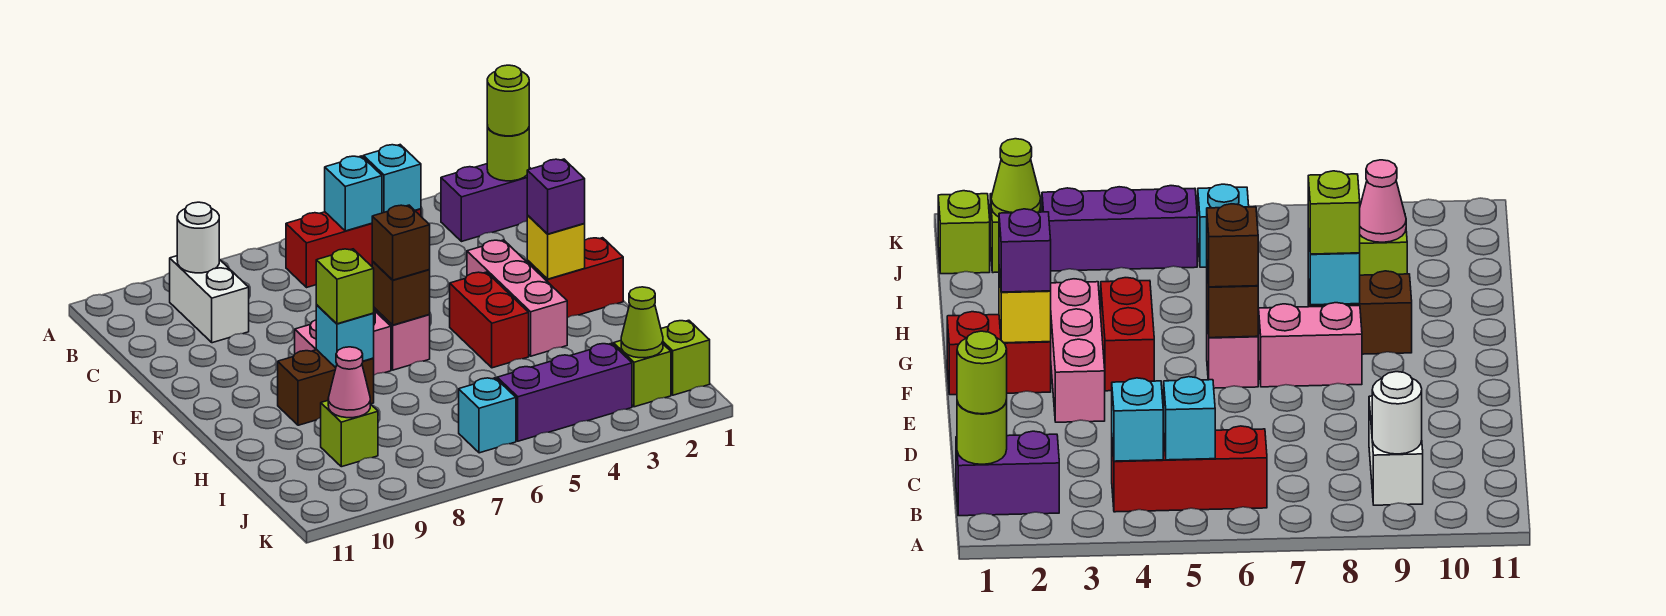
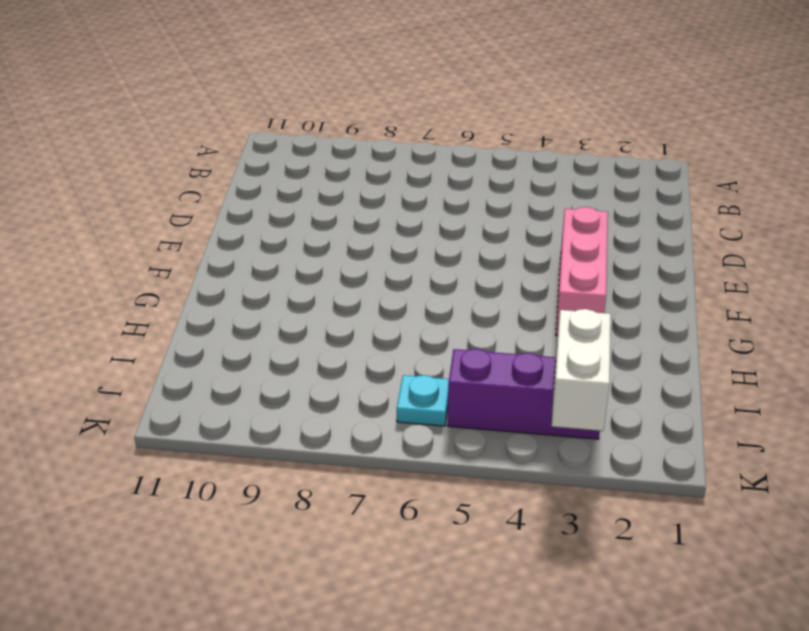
white brick J3:K3 level 2 -> white brick B9:C9 level 1
cyan plate J6 level 1 -> cyan brick J6 level 1
none -> purple brick B1:B2 level 1
none -> red brick B4:B6 level 1
none -> red brick F1:F2 level 1

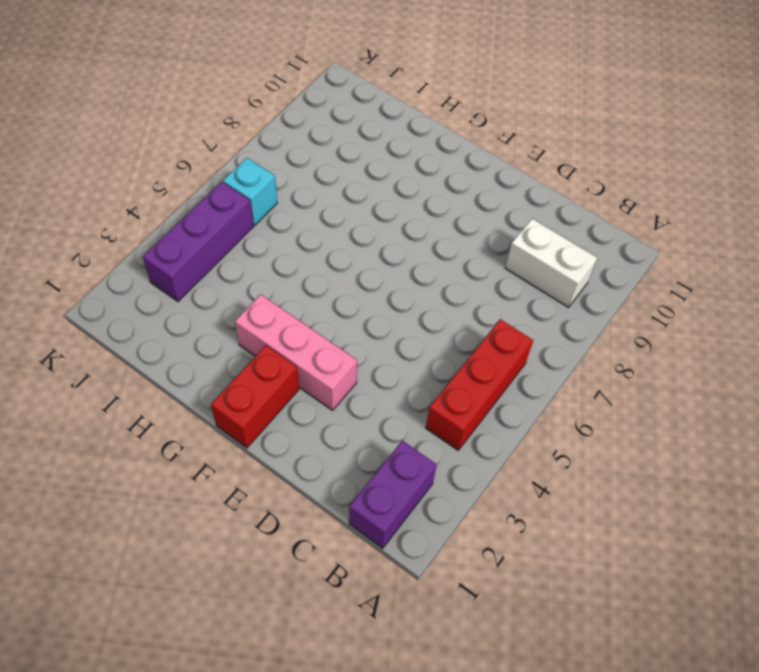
none -> red brick F4:G4 level 1
none -> pink brick F6 level 1
none -> pink brick F7:F8 level 1

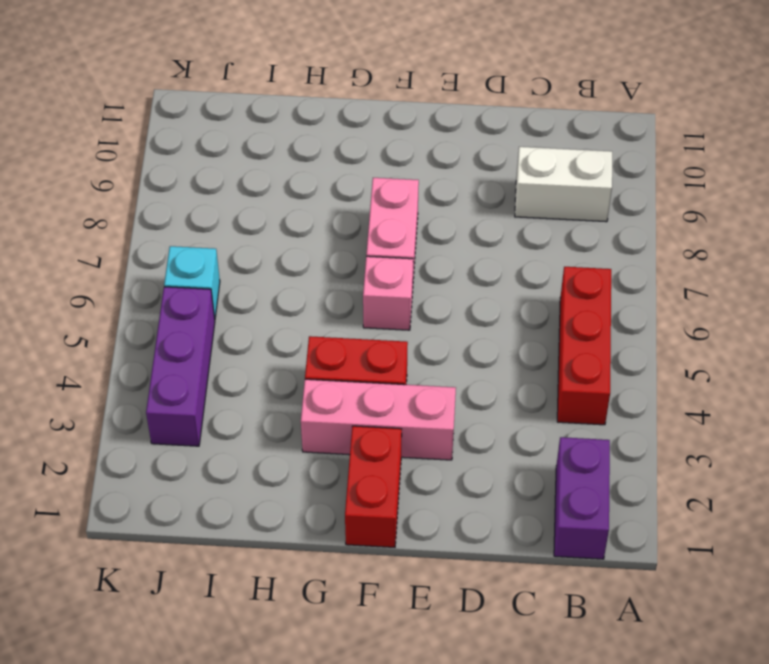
none -> brown brick G8:G9 level 1
none -> lime brick I9 level 1
none -> lime brick J1 level 1

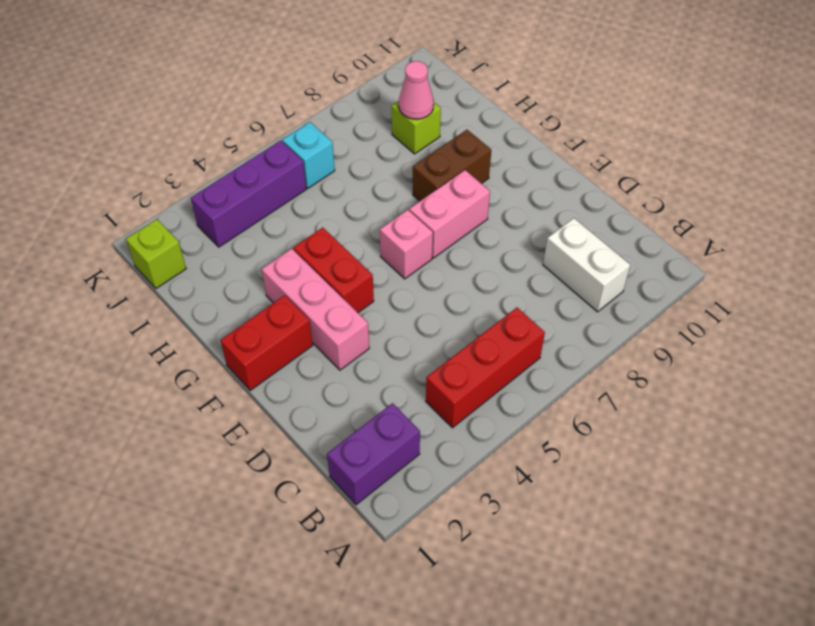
none -> lime brick J2 level 1
none -> lime round brick B1 level 2
none -> cyan brick B4 level 2

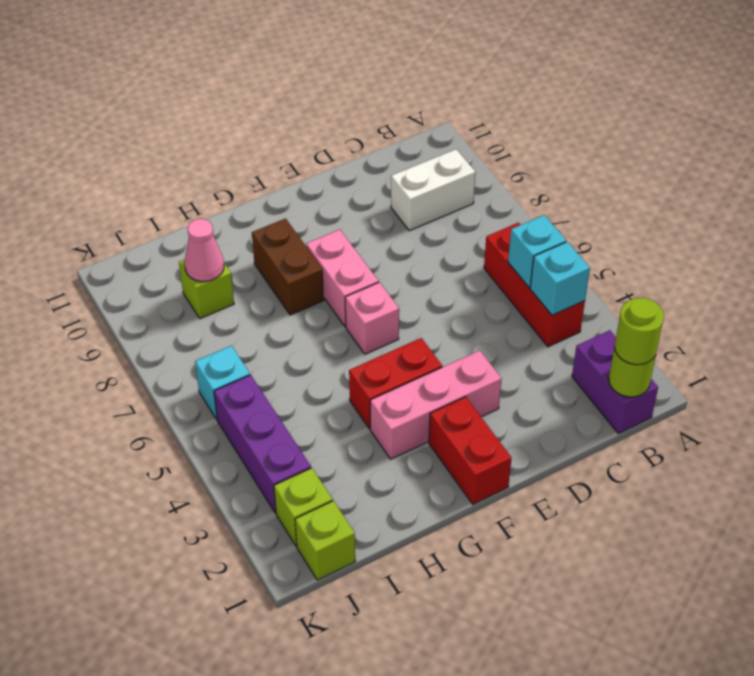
none -> white round brick B9 level 2
none -> yellow brick F2 level 2
none -> brown brick F6 level 2

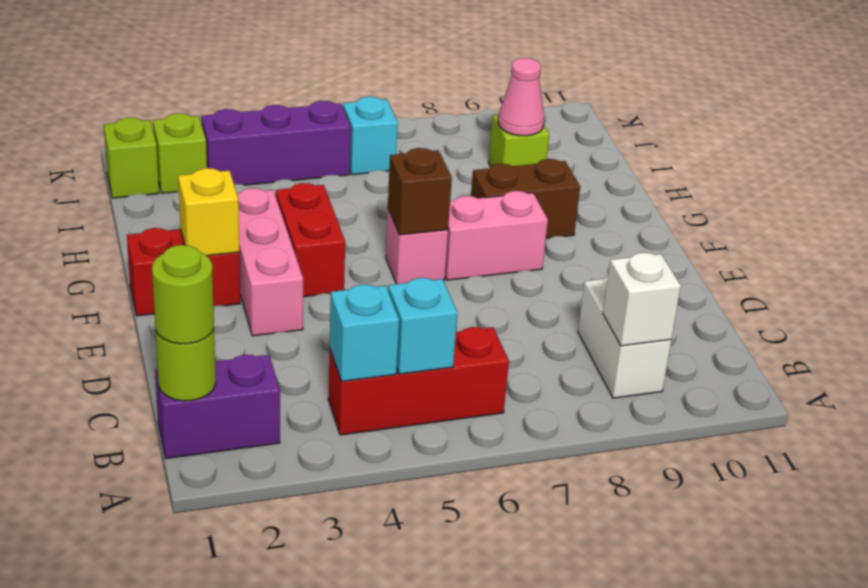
white brick B9 level 2 -> white round brick B9 level 2
none -> cyan brick G8 level 2
none -> lime cone J2 level 2
none -> purple brick F2 level 3

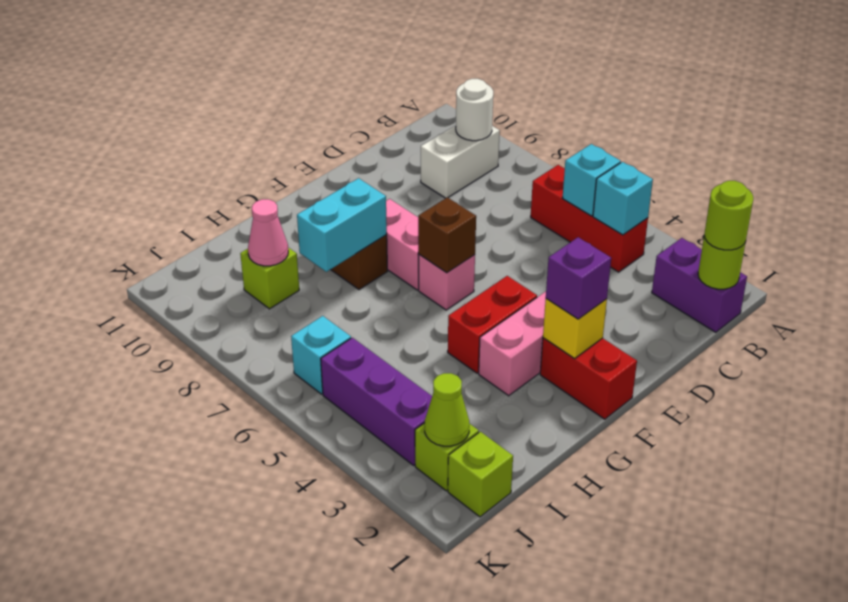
cyan brick G8:H8 level 2 -> cyan brick G8 level 2
none -> brown brick F6 level 3
none -> lime brick G8 level 3

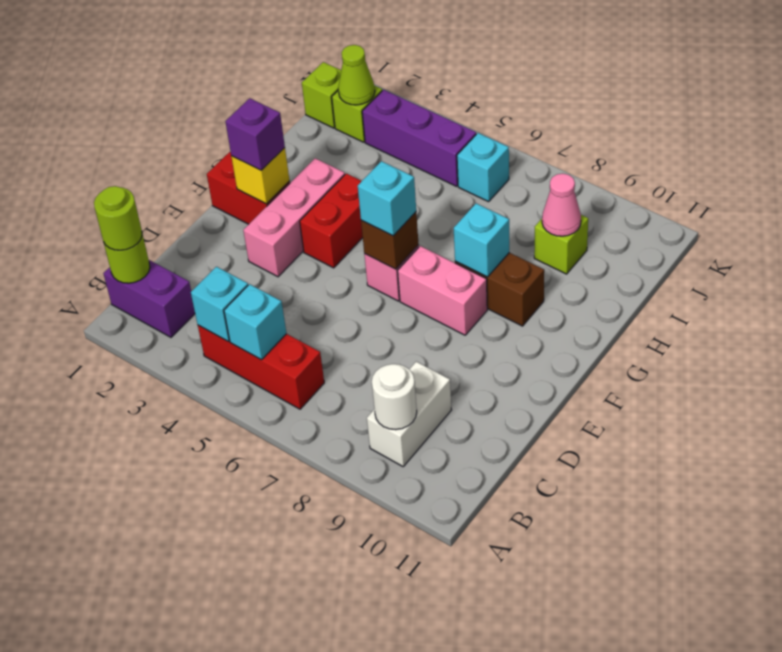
cyan brick F6 level 3 -> brown brick F6 level 3
none -> lime brick G8 level 3

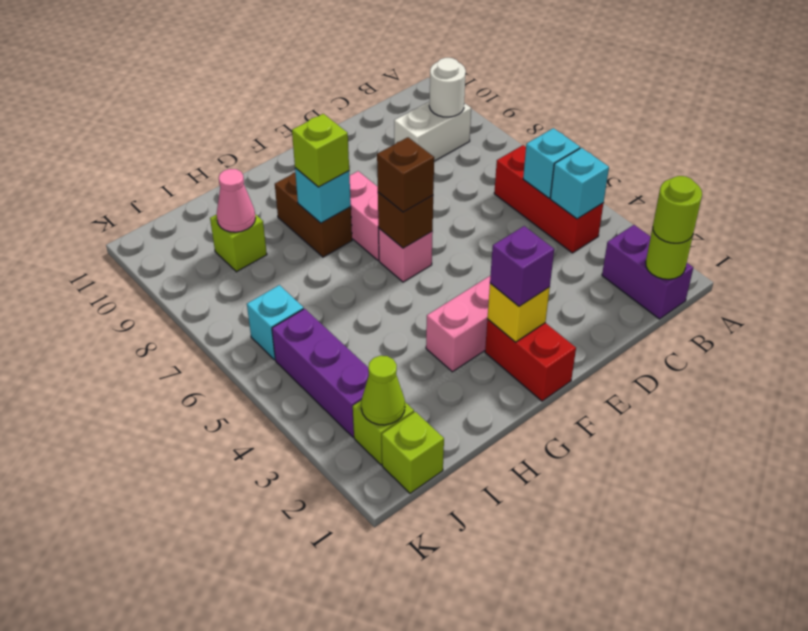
none -> red brick F4:G4 level 1

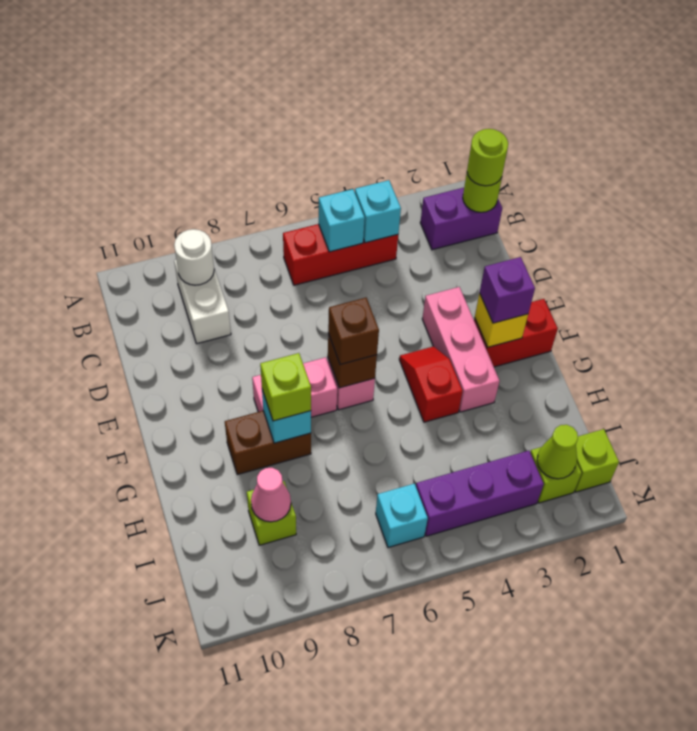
red slope F4:G4 level 1 top G -> red brick F4:G4 level 1

